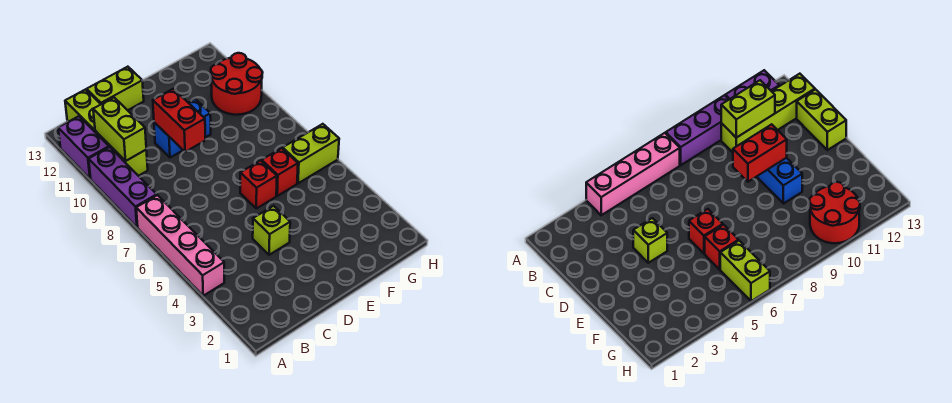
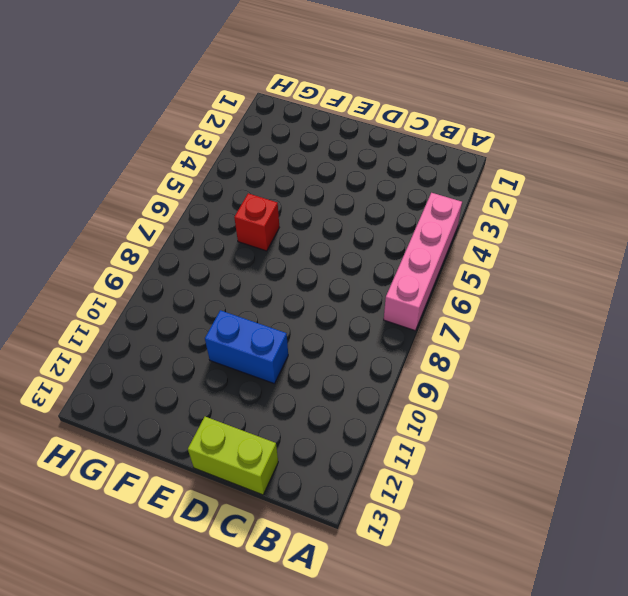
none -> purple brick A8:A10 level 1
none -> purple brick A11:A12 level 1
none -> lime brick B10:B13 level 1

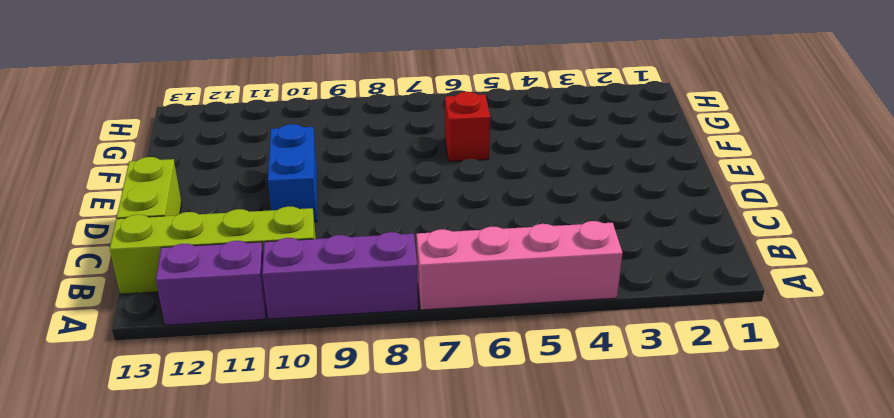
none -> lime brick D4 level 1
none -> red brick E6 level 1
none -> lime brick G6:H6 level 1

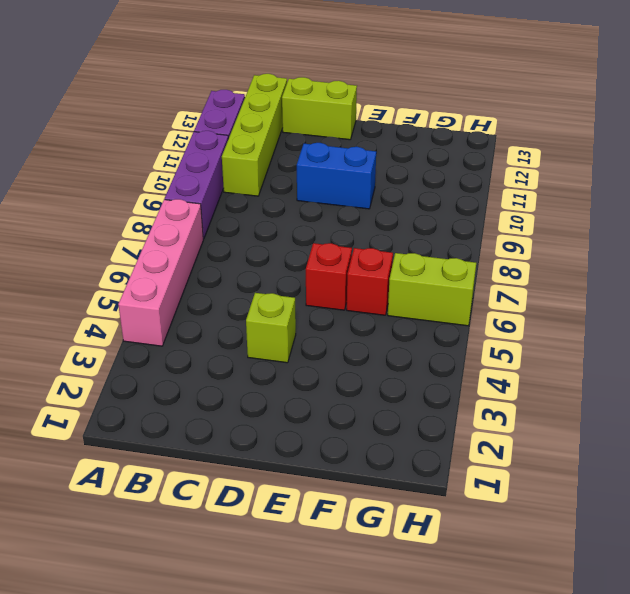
none -> red round brick G10:H11 level 1
none -> lime brick B10:B11 level 2
none -> red brick D9:D10 level 2

